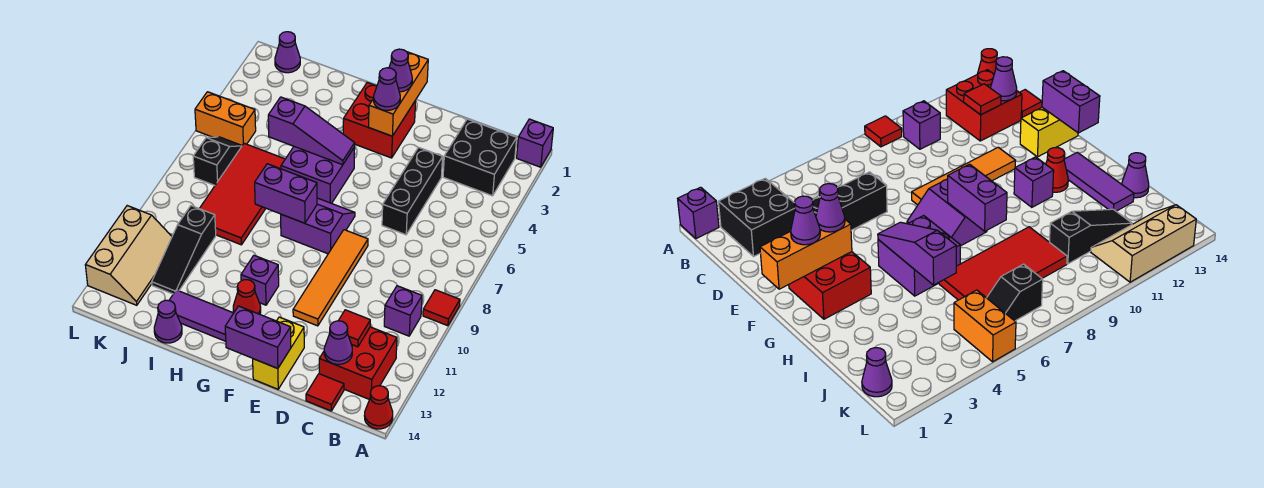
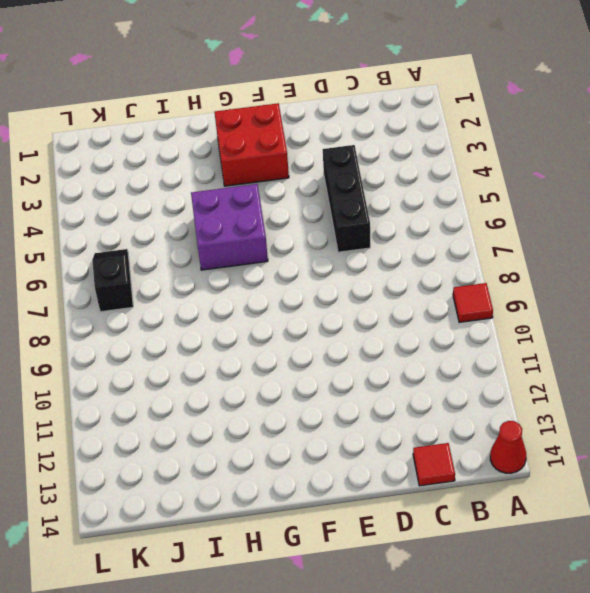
none -> purple brick A1 level 1
none -> black brick B2:C3 level 1
none -> purple brick B10 level 1
none -> red brick B12:C13 level 1

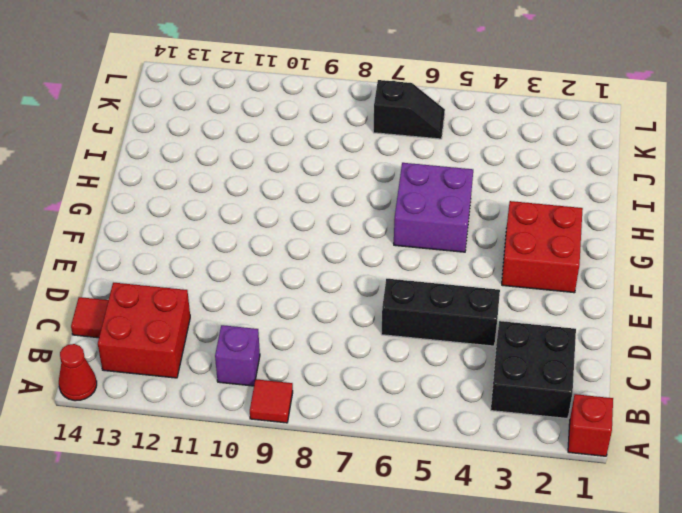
red brick A1 level 1 -> purple brick A1 level 1
none -> orange tile E8:E11 level 1
none -> yellow brick E13:E14 level 1
none -> purple slope F7:G8 level 1 top 8
none -> purple brick G11 level 1

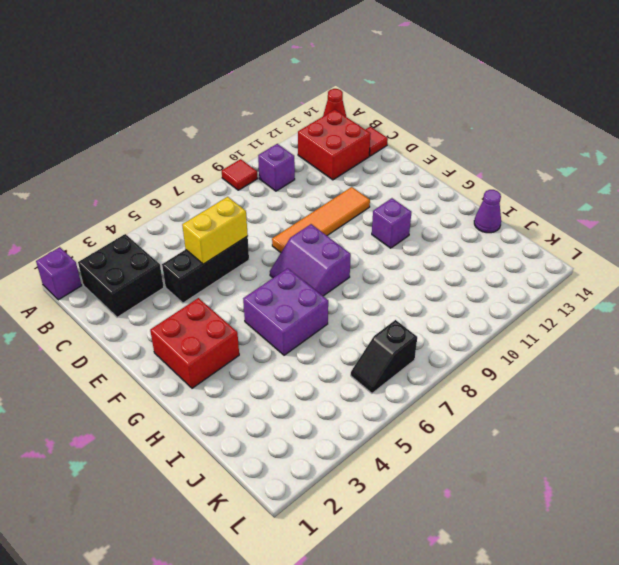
yellow brick D5:D6 level 2 -> yellow brick E13:E14 level 1
none -> red cone G12 level 1
none -> purple tile G13:I13 level 1
none -> red tile I6:J9 level 1
none -> black slope J10:J12 level 1 top 10

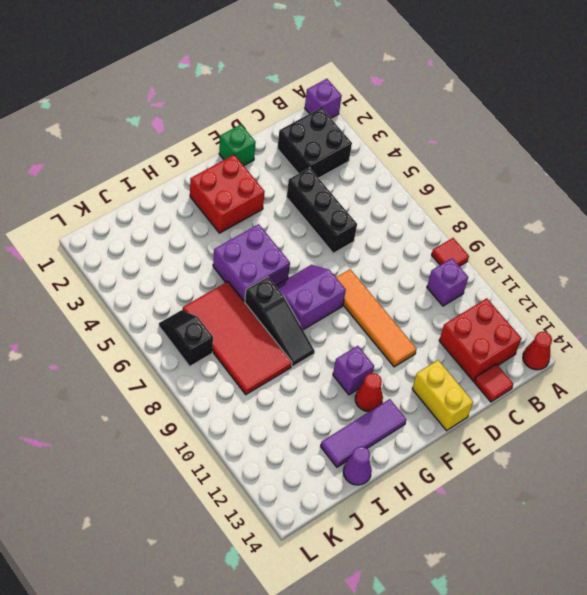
green brick E1 level 1 -> none
black slope H7:H9 level 1 top 7 -> black slope J10:J12 level 1 top 10
none -> purple cone K1 level 1
none -> orange brick K5:L5 level 1
none -> tan slope K11:L13 level 1 top L
none -> red tile C12 level 2

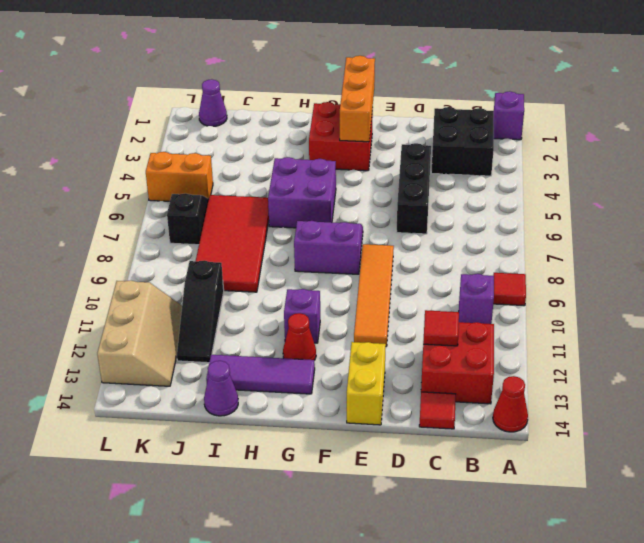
none -> purple cone C13 level 2
none -> purple brick E14:F14 level 2
none -> purple slope G5:I5 level 2 top I
none -> purple brick G8:H8 level 2

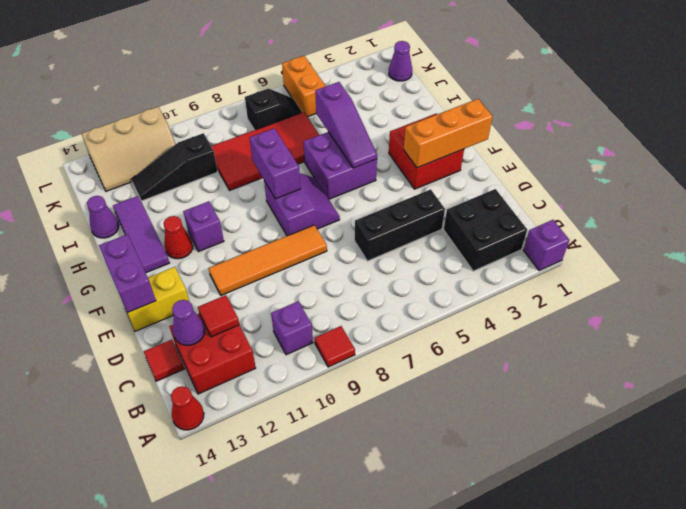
none -> purple cone F2 level 3
none -> purple cone F3 level 3

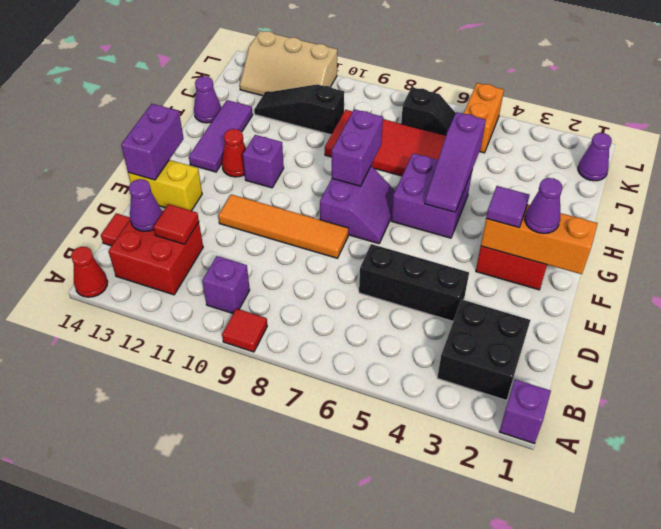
purple tile F3 level 3 -> purple cone F3 level 3

